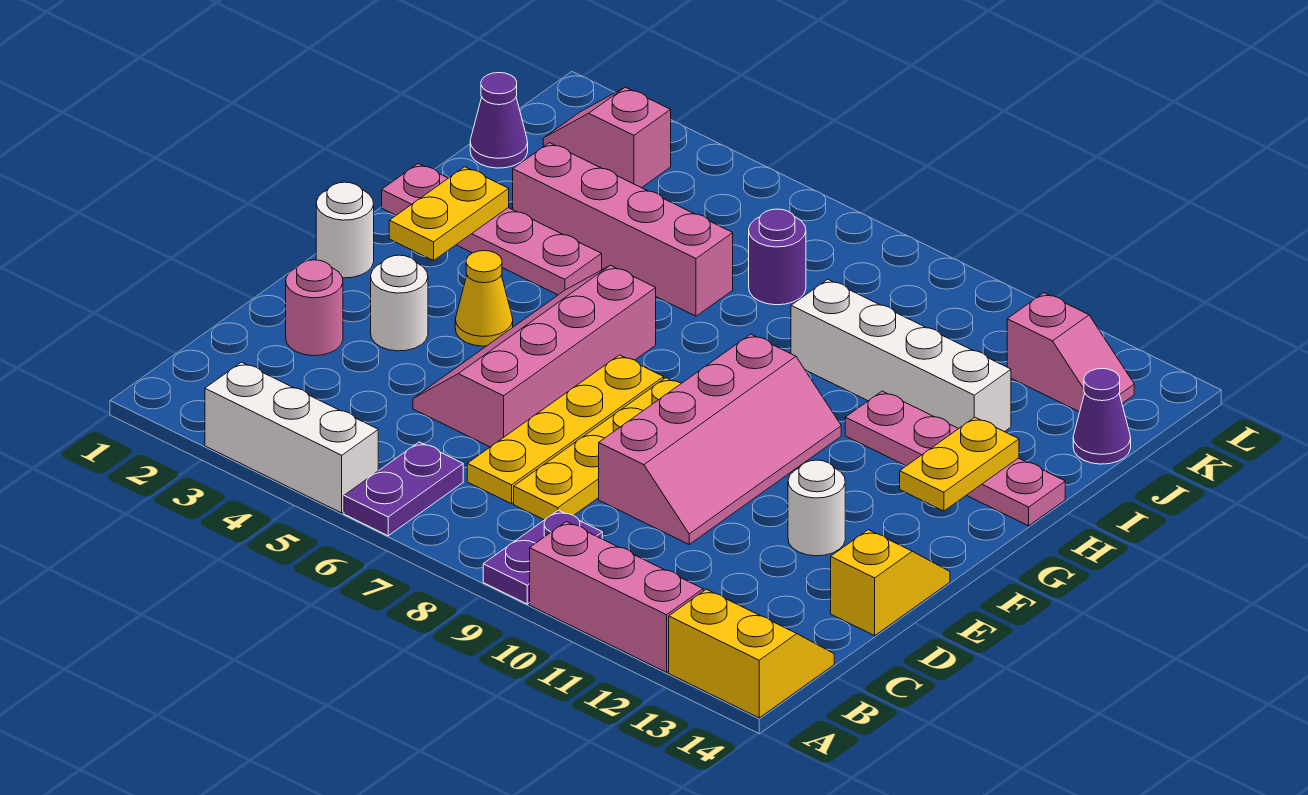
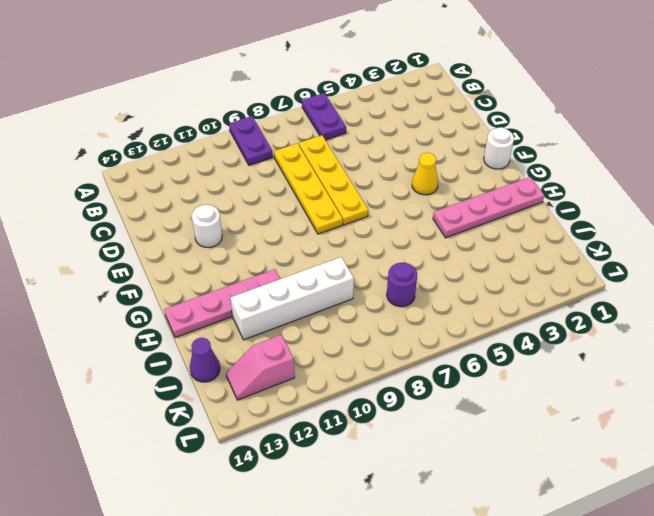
none -> white brick A3:A5 level 1
none -> pink brick A10:A12 level 1
none -> yellow slope A13:B14 level 1 top A

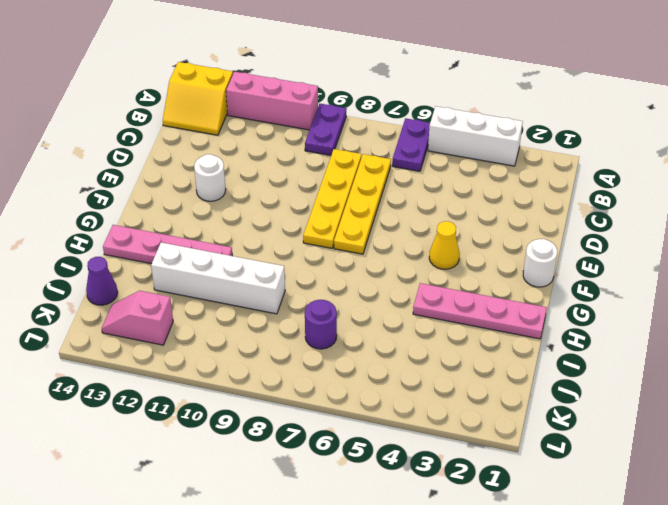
none -> pink round brick D2 level 1
none -> pink slope D5:G6 level 1 top 6
none -> pink slope D9:G10 level 1 top 9

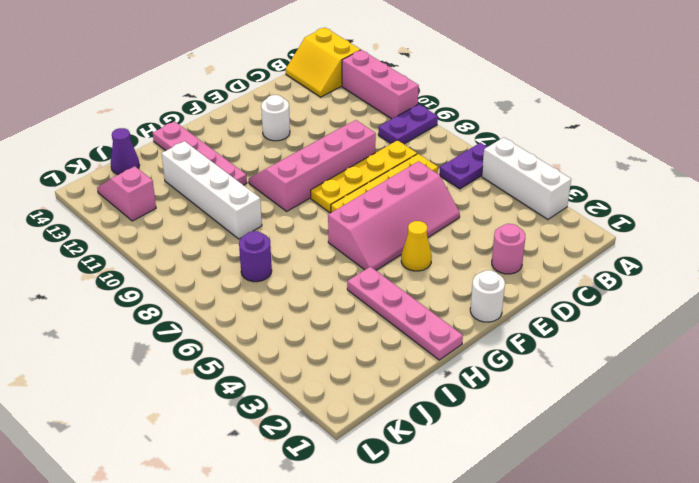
none -> yellow slope D14:E14 level 1 top D
none -> white round brick E3 level 1
none -> pink brick I3:I6 level 1

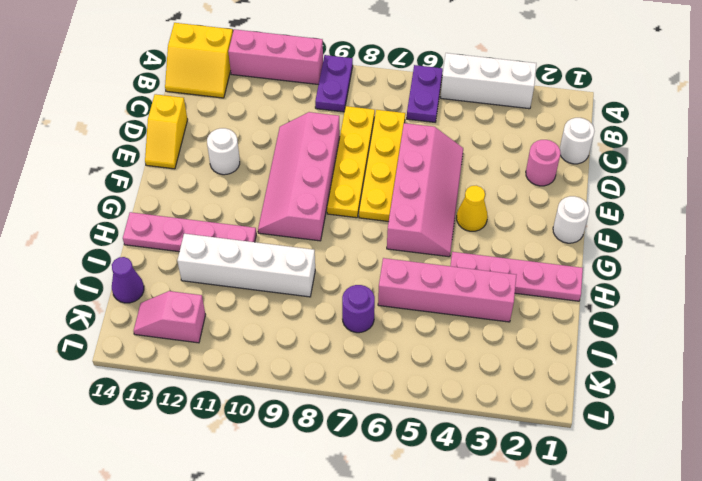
white round brick C1 level 1 -> white round brick E3 level 1
none -> purple cone J1 level 1
none -> pink slope K2:K3 level 1 top 3
none -> yellow plate G2:H2 level 2

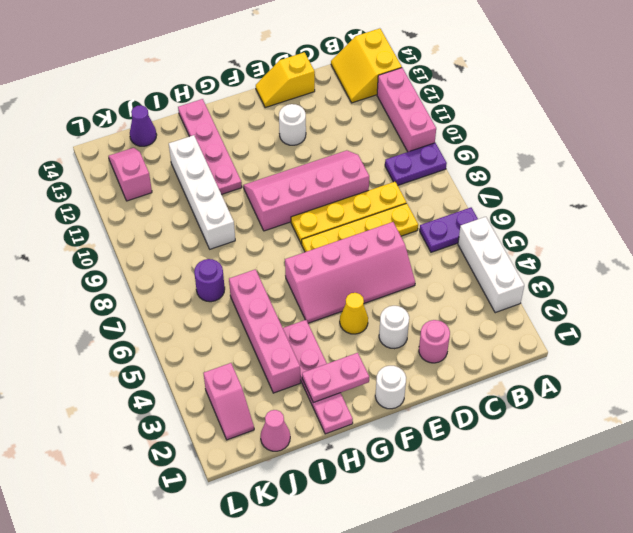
pink plate G2:H2 level 2 -> yellow plate G2:H2 level 2
pink cone J1 level 1 -> purple cone J1 level 1
none -> yellow plate G13:H13 level 2

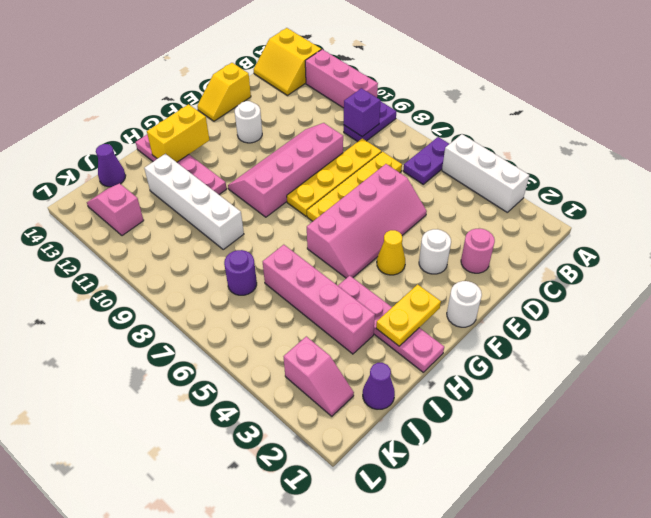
purple brick B9 level 2 -> none
yellow brick G13:H13 level 2 -> yellow plate G13:H13 level 2

